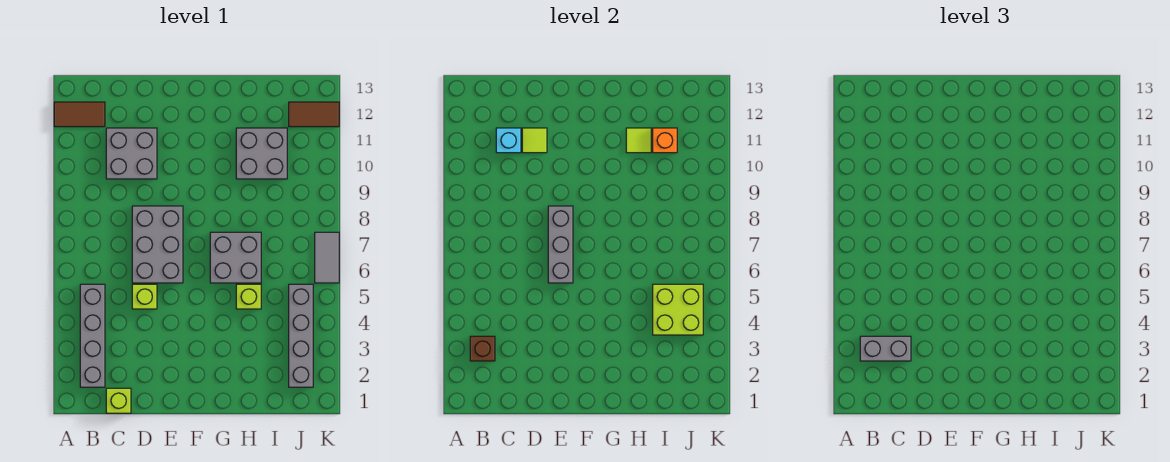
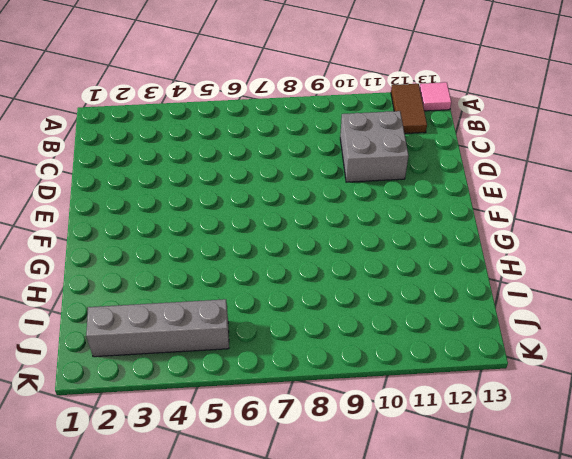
pink tile A13 level 1 -> none
none -> grey brick B2:B5 level 1
none -> lime brick C1 level 1
none -> lime brick D5 level 1

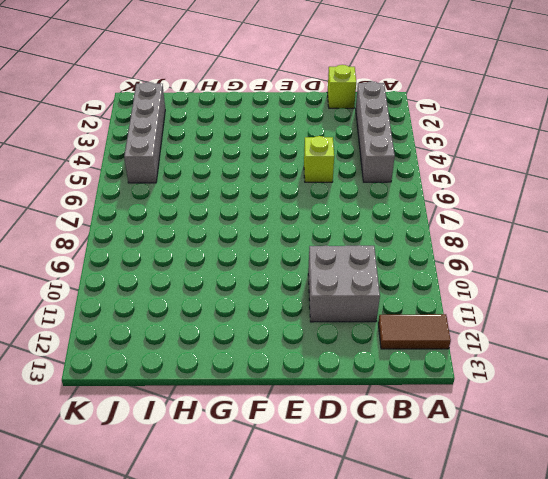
none -> grey brick D6:E8 level 1
none -> grey brick G6:H7 level 1
none -> lime brick H5 level 1

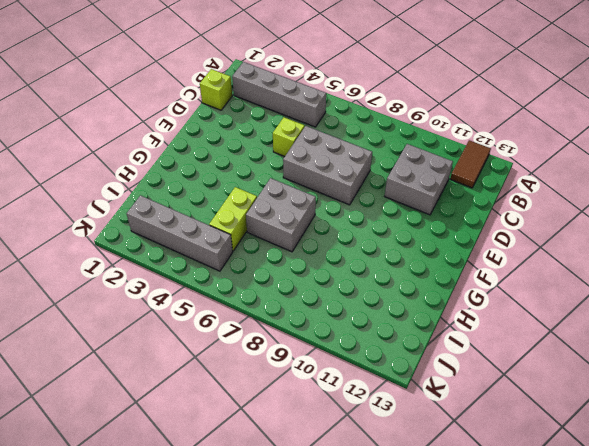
lime brick H5:I5 level 1 -> lime brick H5 level 1
none -> grey brick H10:I11 level 1
none -> brown tile J12:K12 level 1
none -> grey tile K6:K7 level 1

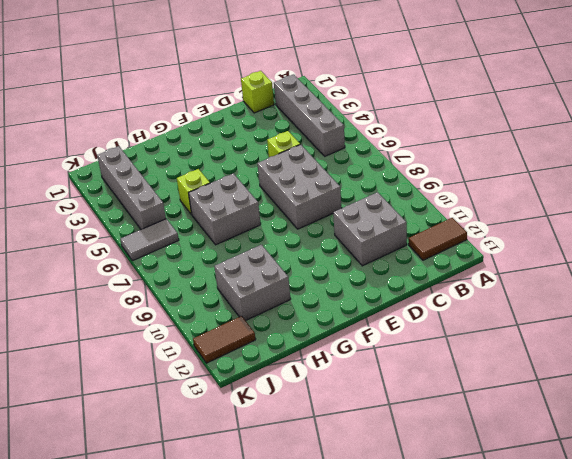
grey tile J6:K6 level 1 -> grey tile K6:K7 level 1
none -> brown brick B3 level 2
none -> cyan brick C11 level 2
none -> lime tile D11 level 2

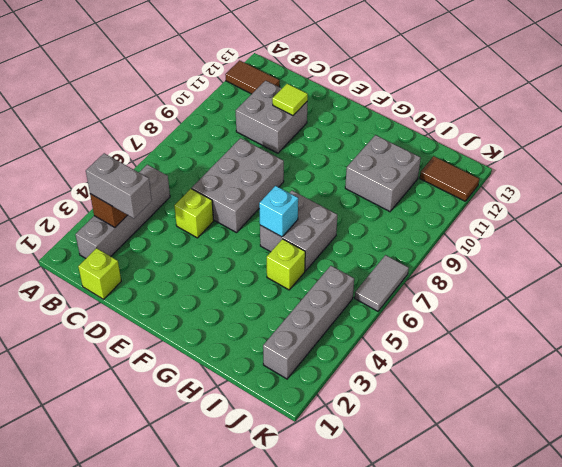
cyan brick G6 level 2 -> cyan brick C11 level 2
none -> grey brick E6:E8 level 2
none -> lime tile H11 level 2
none -> lime brick I4:J5 level 2

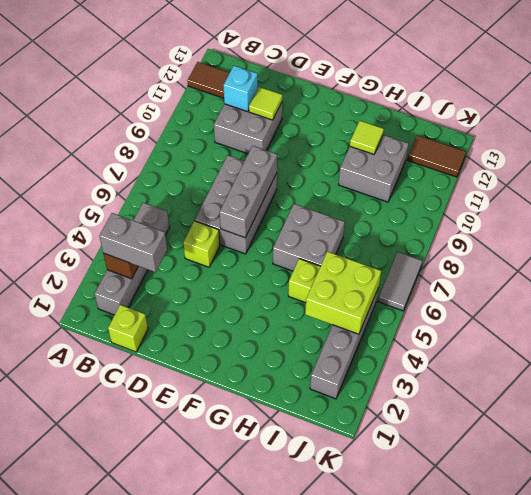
none -> orange brick I11 level 2

